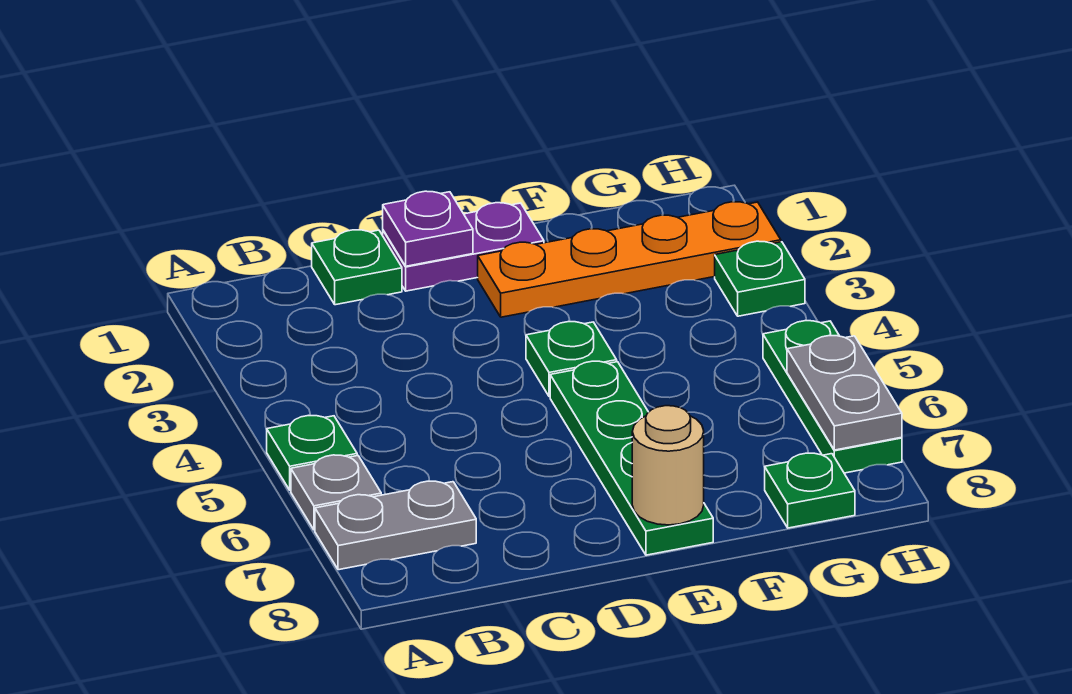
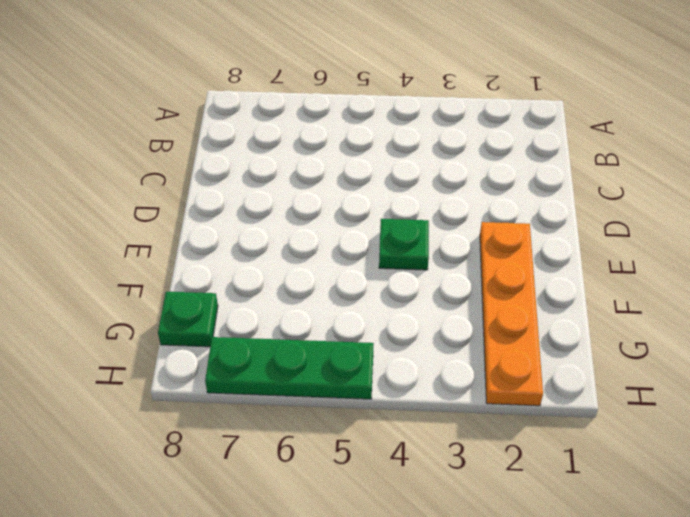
none -> green plate A5 level 1
none -> grey plate A6 level 1
none -> grey plate A7:B7 level 1

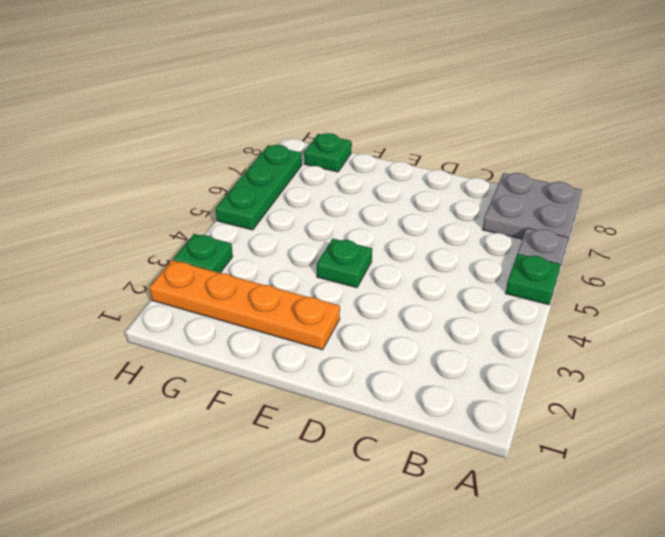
grey plate A7:B8 level 1 -> grey plate A7:B7 level 1
none -> green plate C1 level 1
none -> purple plate D1:E1 level 1
none -> green plate E5:E8 level 1

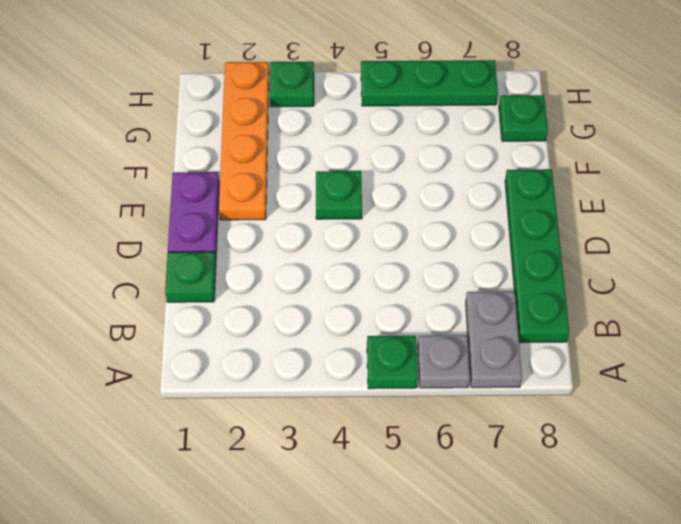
green plate B8:E8 level 1 -> green plate E5:E8 level 1
none -> purple plate D1 level 2
none -> tan round brick E8 level 2
none -> grey plate H6:H7 level 2

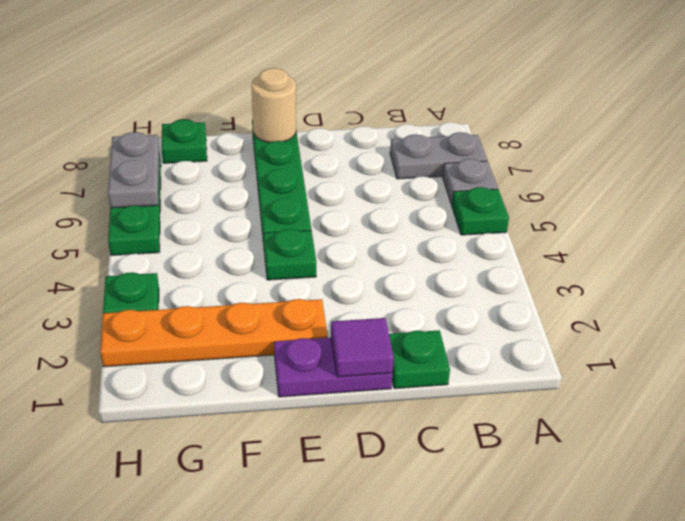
purple tile D1 level 2 -> purple plate D1 level 2

